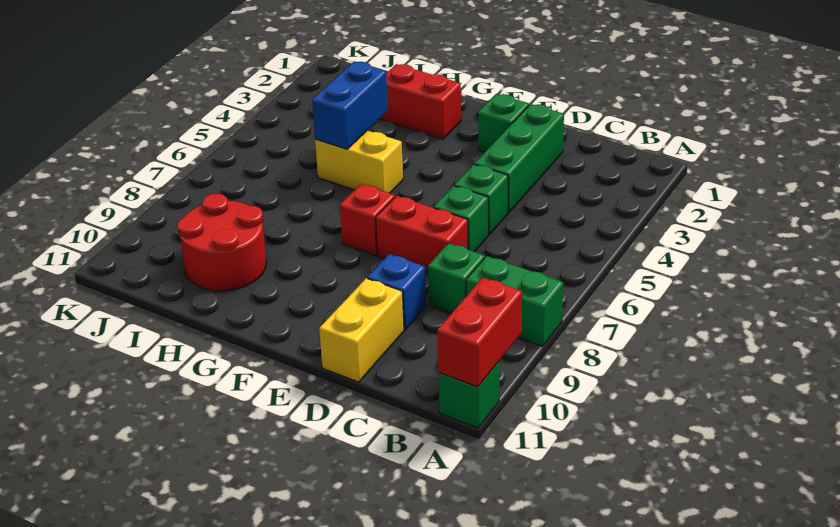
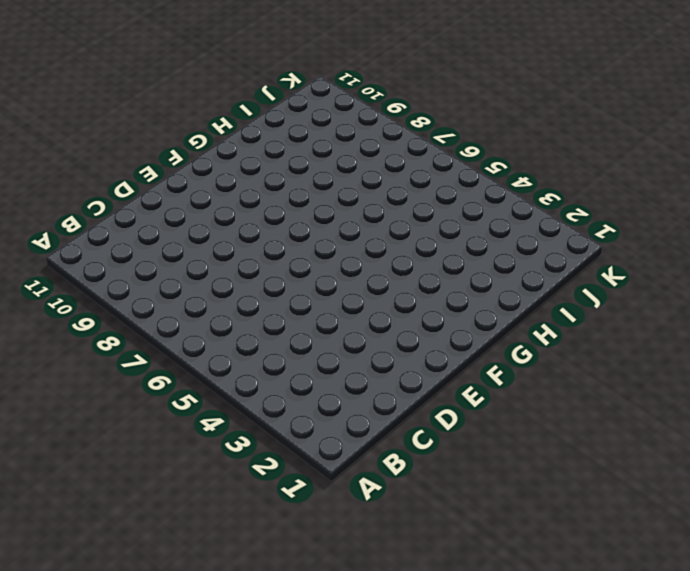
none -> green brick A8:B8 level 1
none -> green brick A11 level 1
none -> green brick C8 level 1

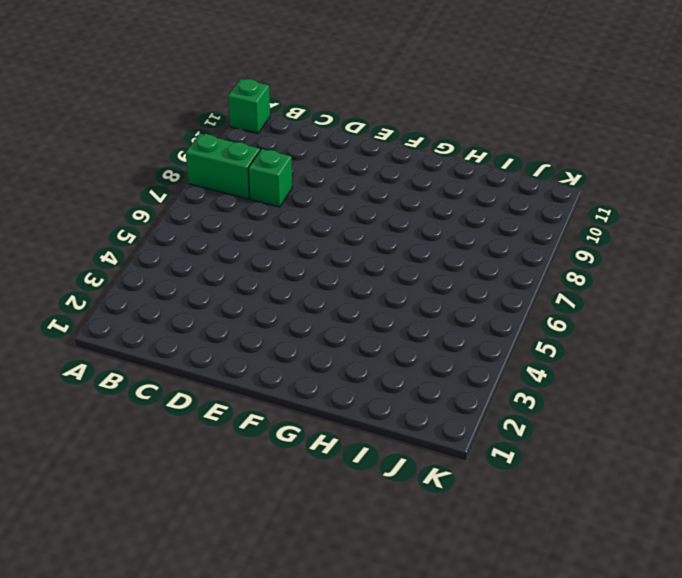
none -> green brick D2:D4 level 1
none -> green brick D5 level 1
none -> green brick D6 level 1

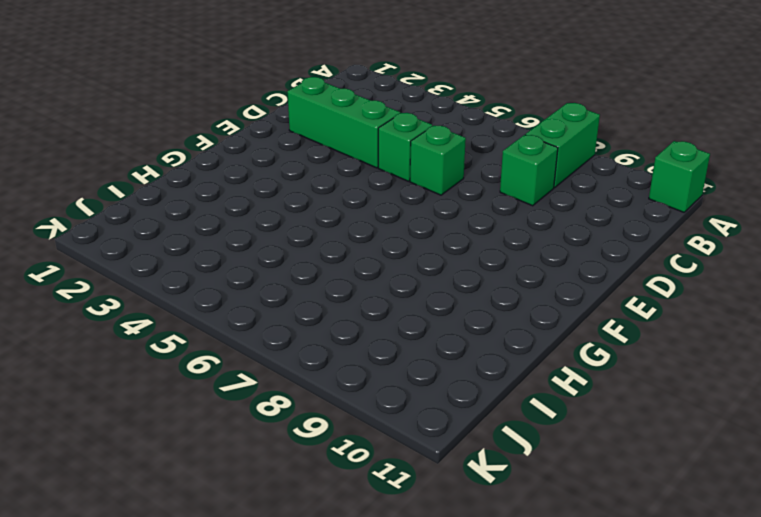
none -> red brick D7:E7 level 1
none -> blue brick D9 level 1
none -> yellow brick D10:D11 level 1

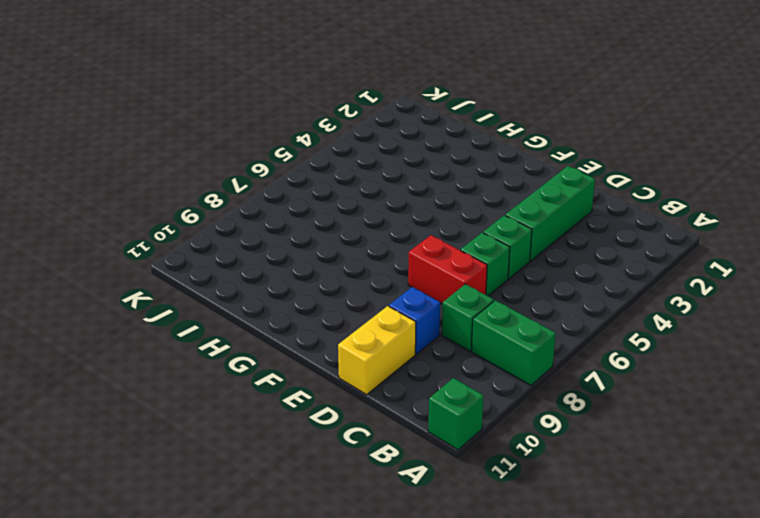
none -> green brick E2 level 1
none -> red brick F7 level 1
none -> red brick G2:H2 level 1

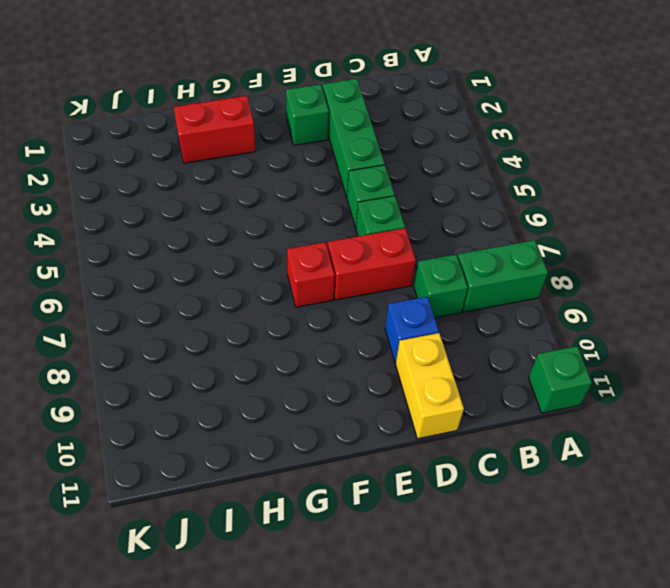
none -> yellow brick G5:H5 level 1
none -> red round brick H9:I10 level 1
none -> red brick A10:A11 level 2

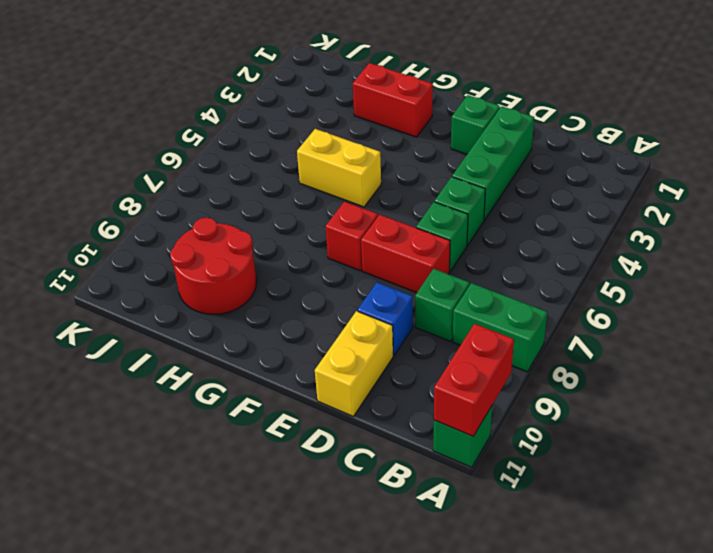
none -> blue brick H4:H5 level 2

